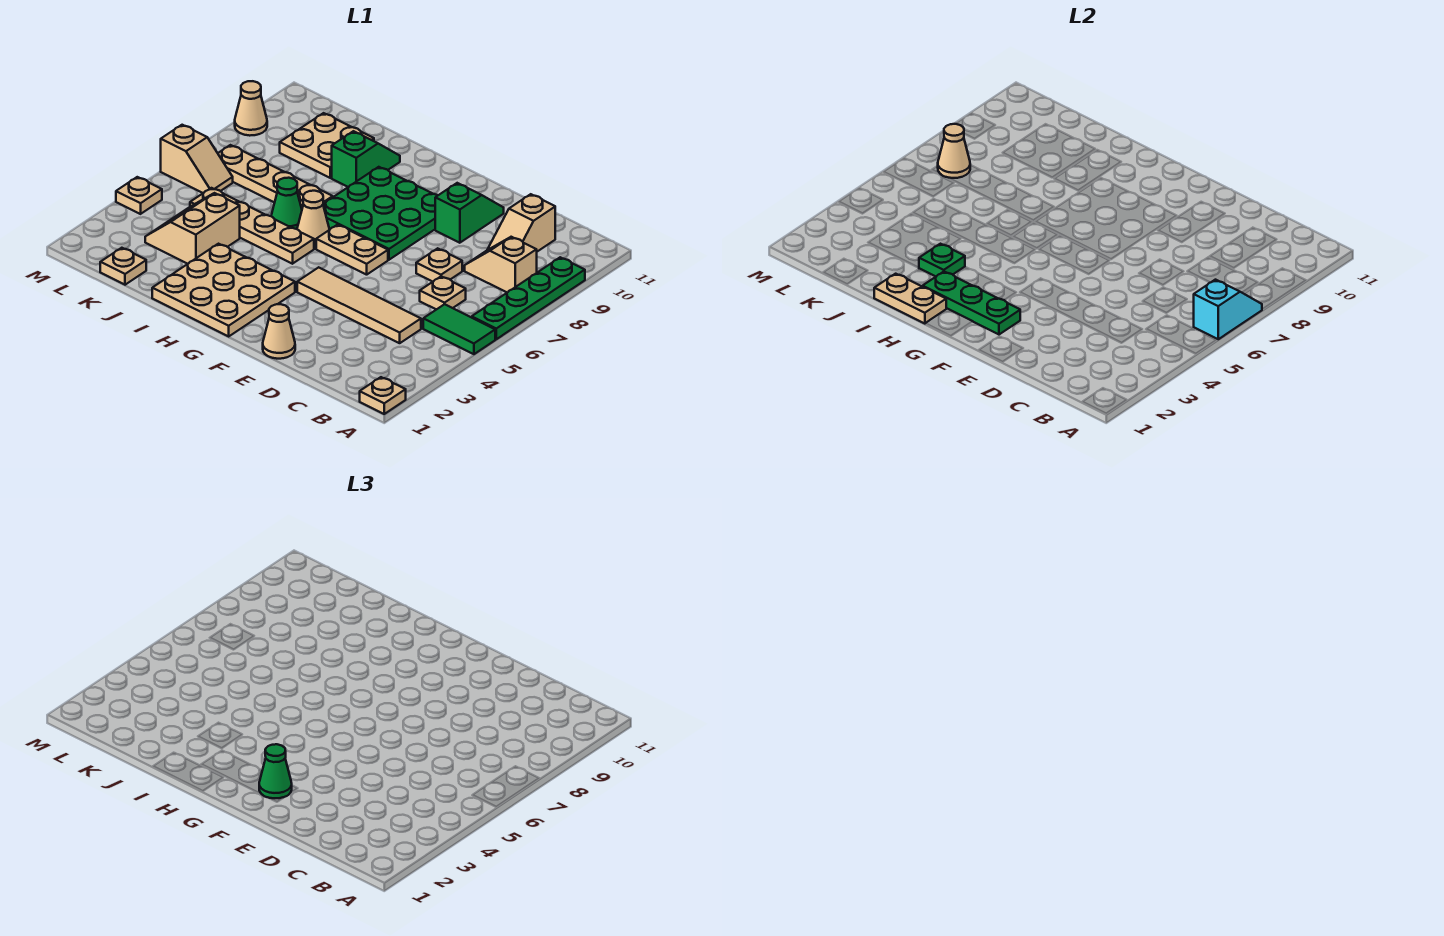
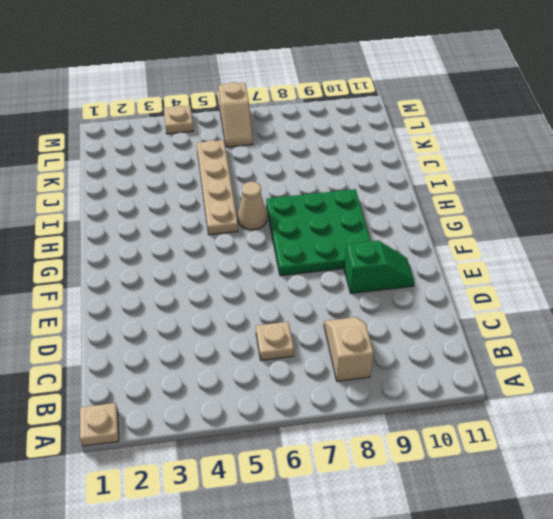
none -> green tile A5:B5 level 1
none -> green plate A6:A9 level 1
none -> tan tile C4:F4 level 1
none -> tan slope C9:C10 level 1 top 10

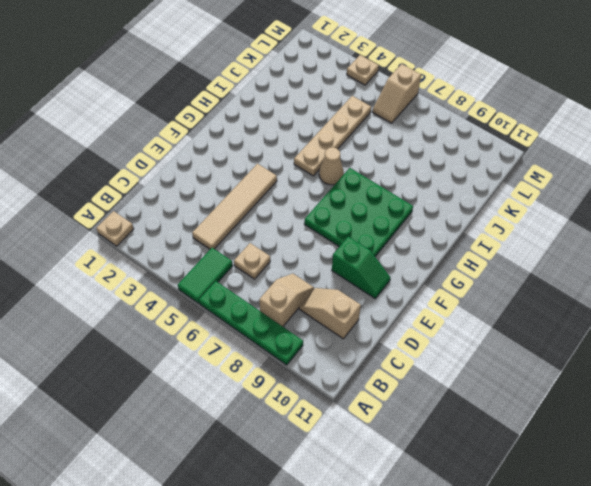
none -> tan plate D7 level 1
none -> tan cone E1 level 1
none -> tan plate F6:G6 level 1
none -> tan plate G1:I3 level 1

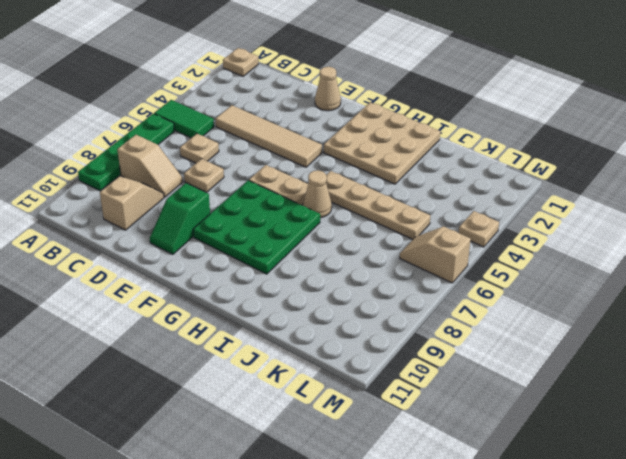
none -> green cone I6 level 1
none -> tan plate I7:L7 level 1
none -> green slope I9:I10 level 1 top 9
none -> tan slope J3:K4 level 1 top J

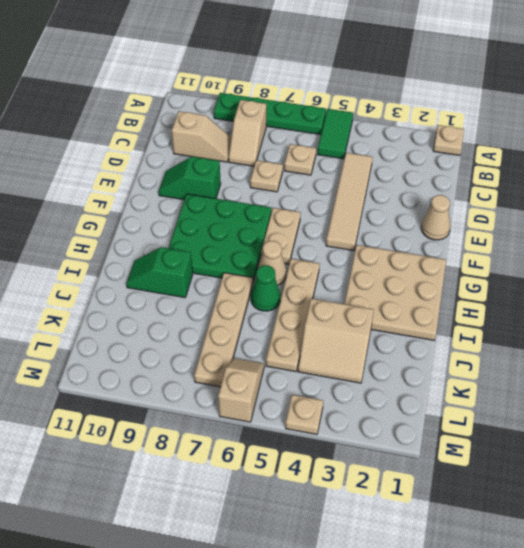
none -> tan plate J9:K10 level 1
none -> tan plate K1 level 1
none -> tan cone M9 level 1
none -> cyan slope A6:A7 level 2 top 6

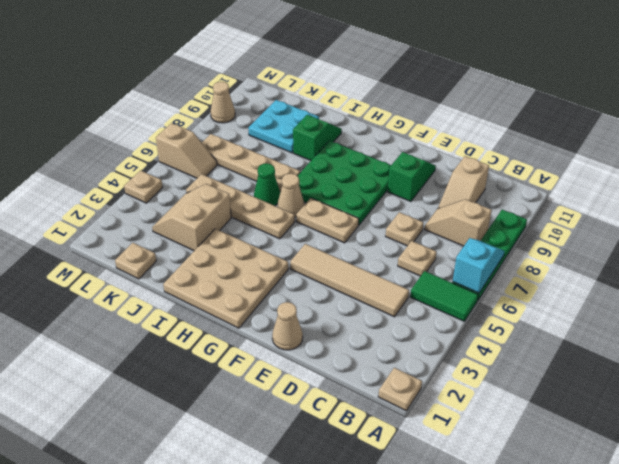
cyan plate J9:K10 level 1 -> tan plate J9:K10 level 1
none -> green plate F2:H2 level 2
none -> tan plate H1:I1 level 2
none -> green plate I3 level 2
none -> tan cone L7 level 2

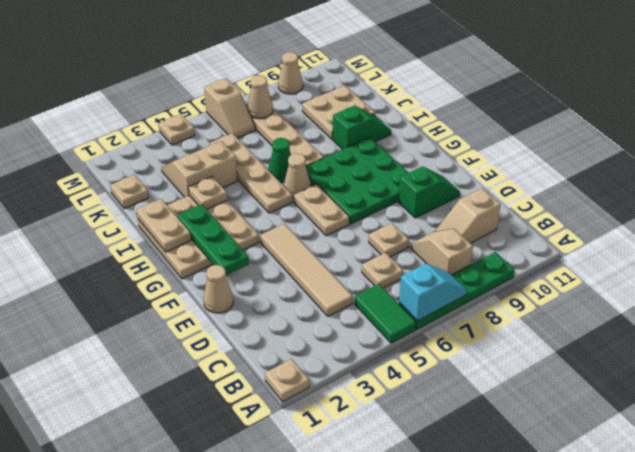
tan plate I3 level 2 -> green plate I3 level 2
none -> green cone F2 level 3

